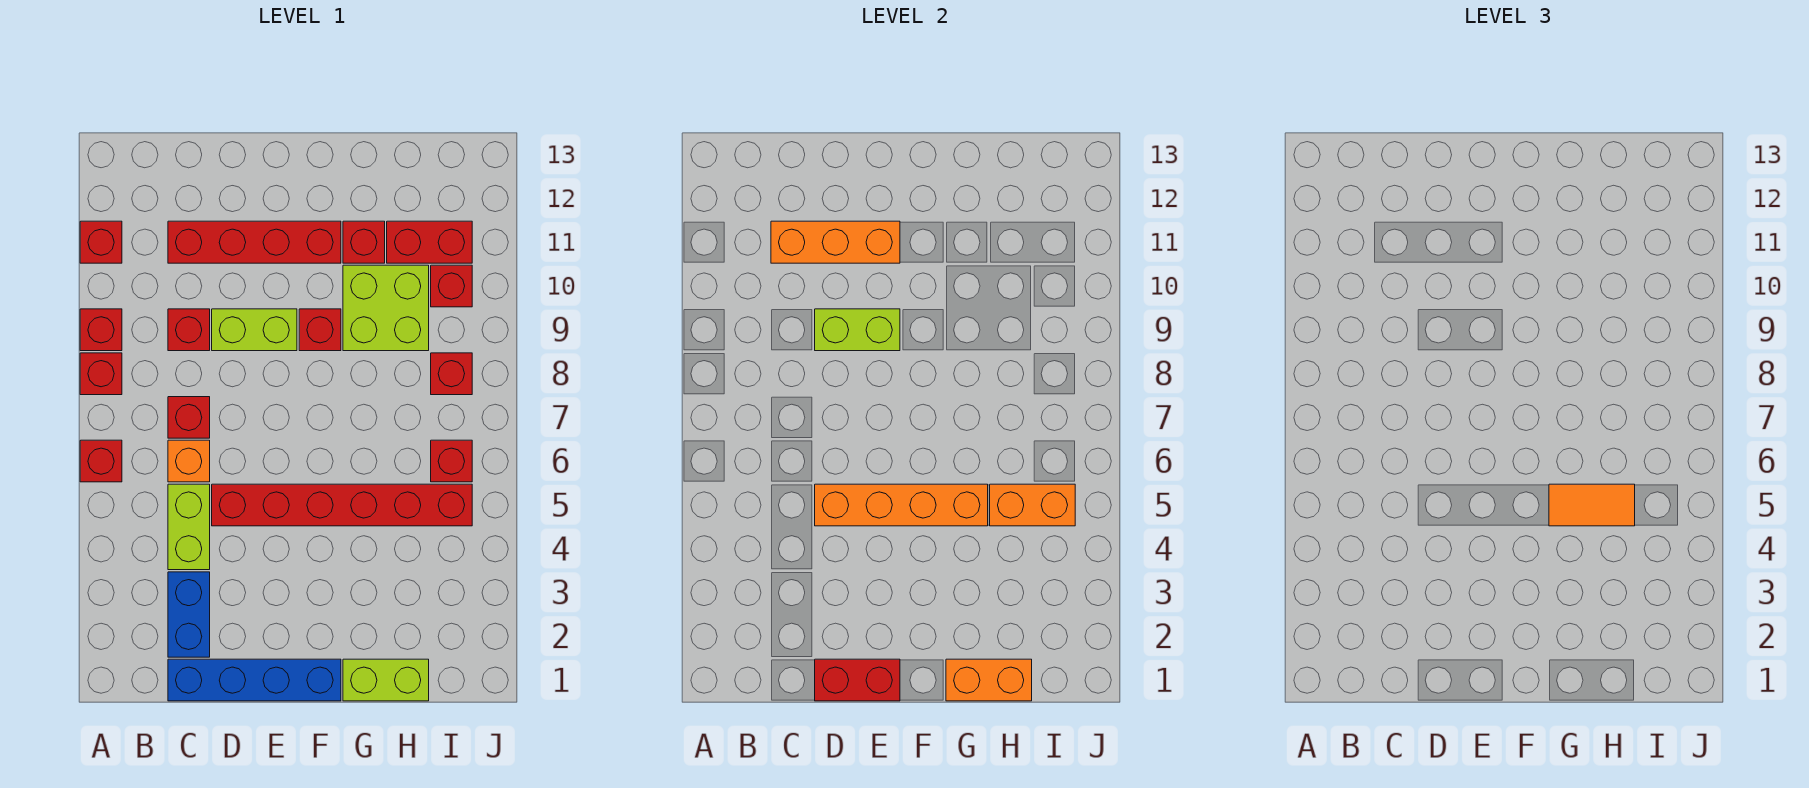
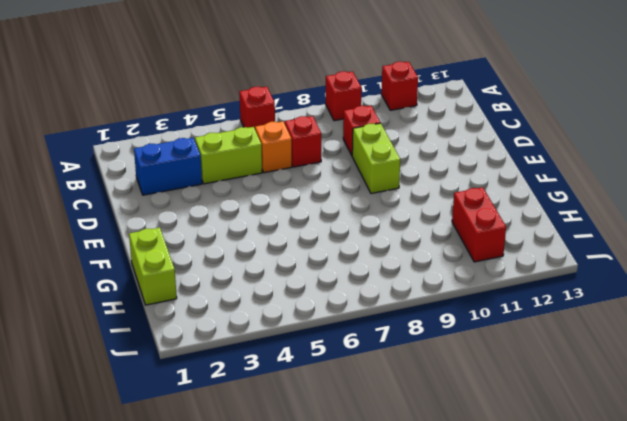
none -> red brick A8 level 1
none -> blue brick C1:F1 level 1
none -> red brick C11:F11 level 1

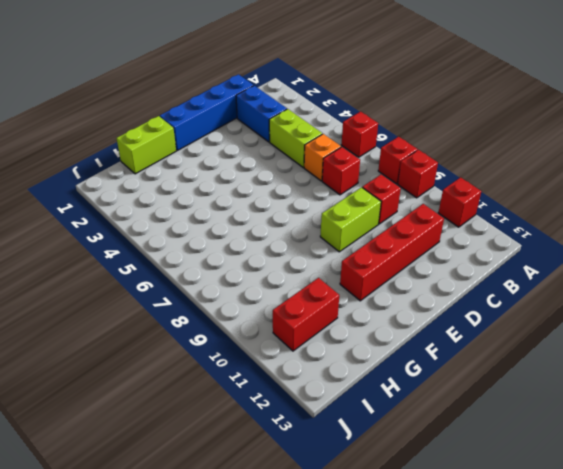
none -> red brick D5:I5 level 1
none -> red brick F9 level 1
none -> lime brick G9:H10 level 1

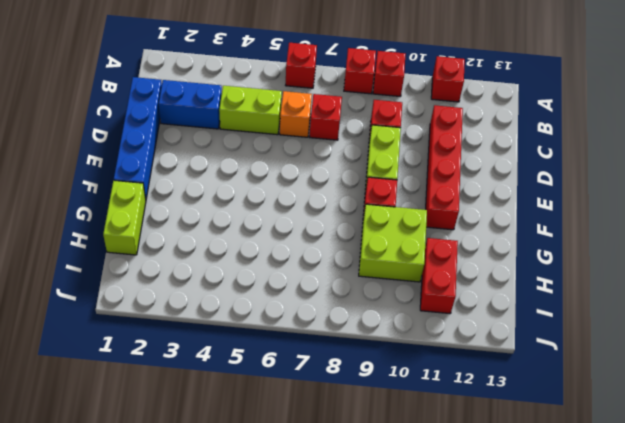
none -> red brick D5:I5 level 1
none -> red brick G11 level 1
none -> red brick I6 level 1

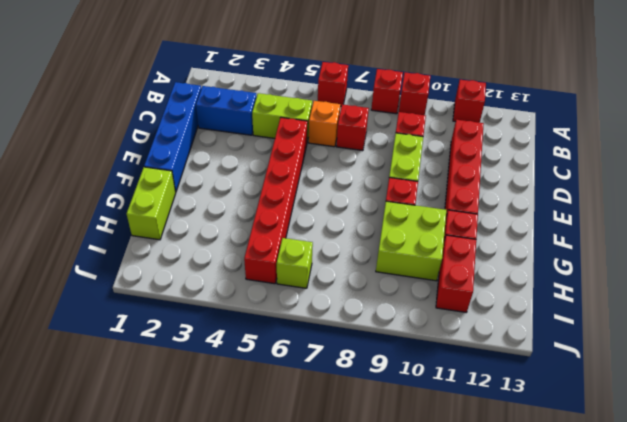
lime brick I6 level 1 -> red brick I6 level 1
none -> red brick I8 level 1
none -> red brick I10 level 1
none -> orange brick C11:E11 level 2

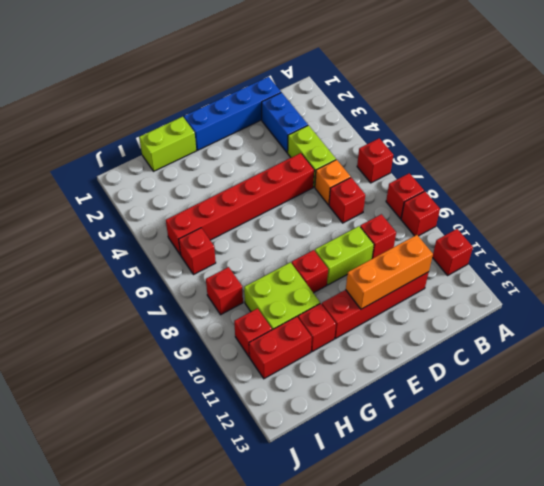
none -> red brick D1:E1 level 2
none -> orange brick D5:G5 level 2
none -> lime brick D9:E9 level 2

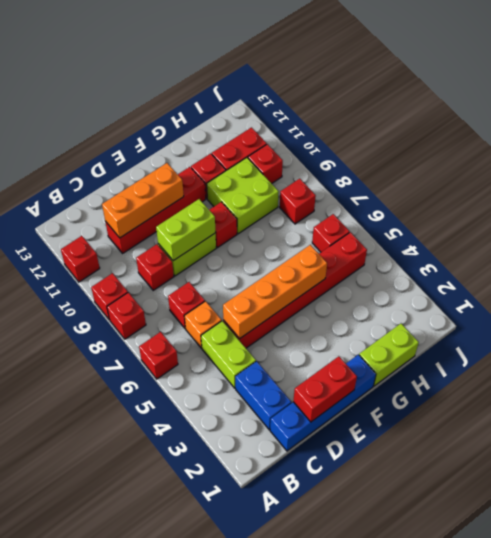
none -> orange brick G1:H1 level 2
none -> orange brick H5:I5 level 2
none -> orange tile G5:H5 level 3

